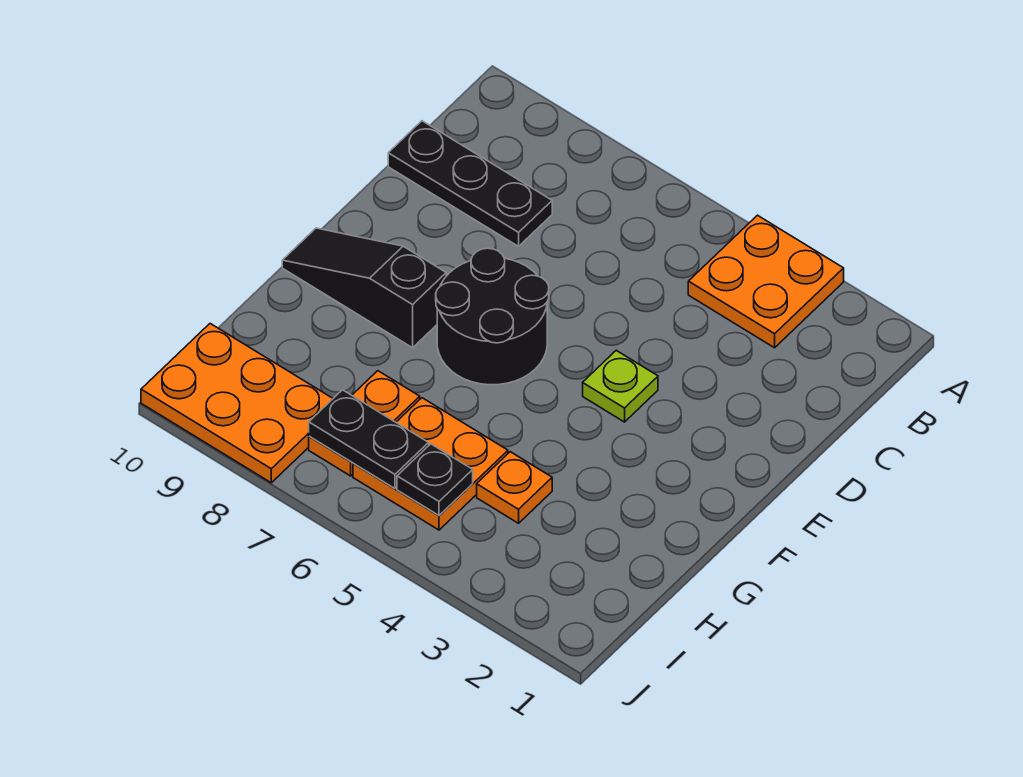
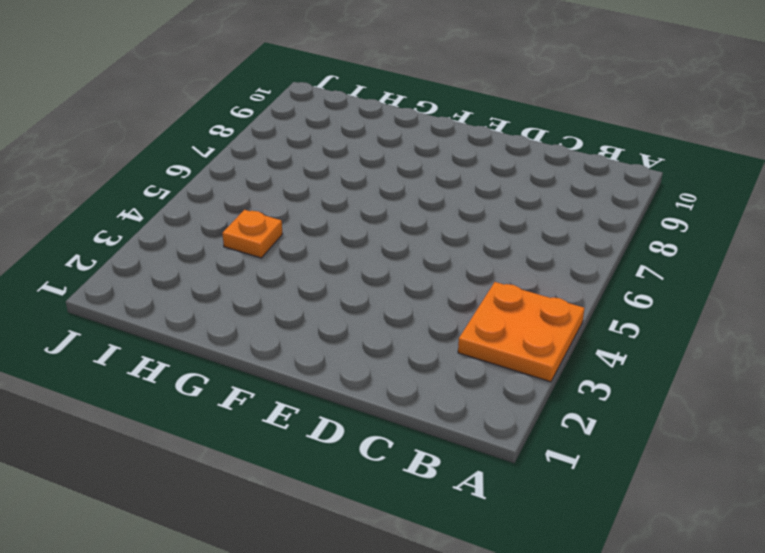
none -> black plate C8:C10 level 1
none -> lime plate E4 level 1

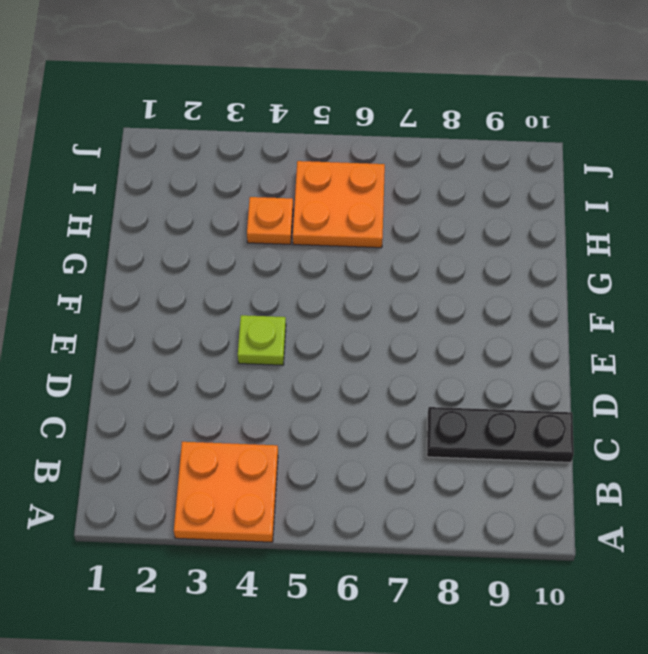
none -> black round brick E6:F7 level 1
none -> black slope F8:F10 level 1 top 8

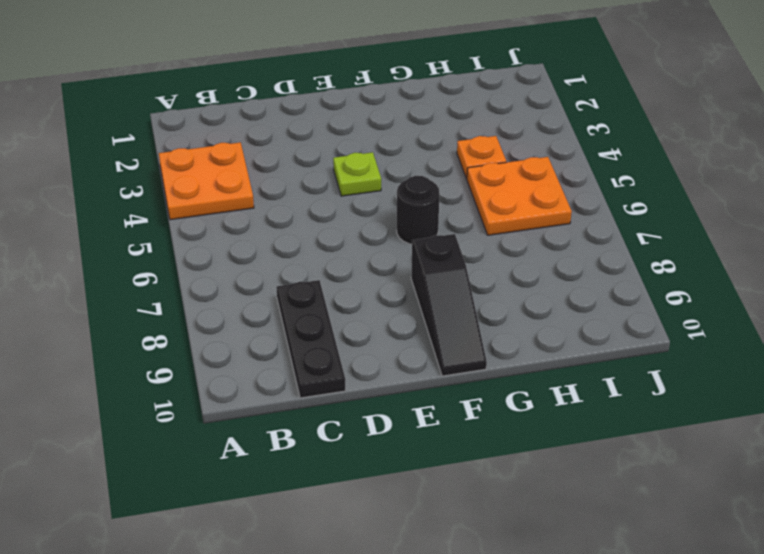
black round brick F6 level 1 -> black round brick E6:F7 level 1
none -> orange plate H7:I7 level 1
none -> orange plate I8:J10 level 1

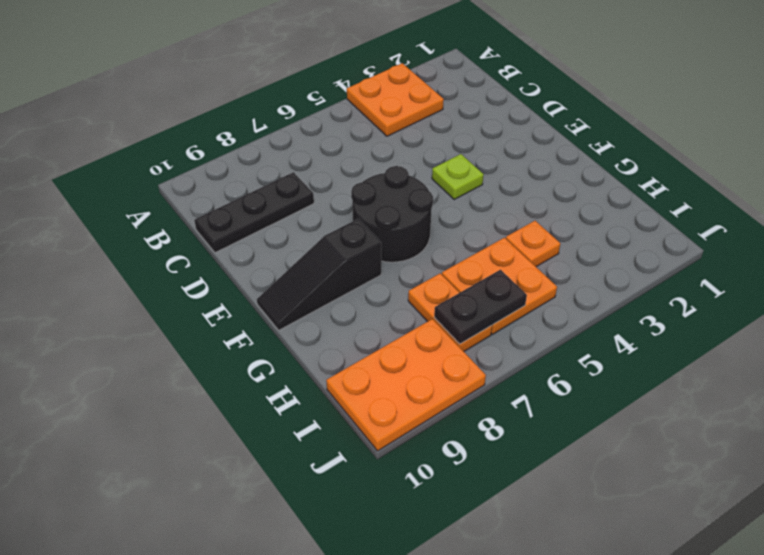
none -> black plate I5 level 2

